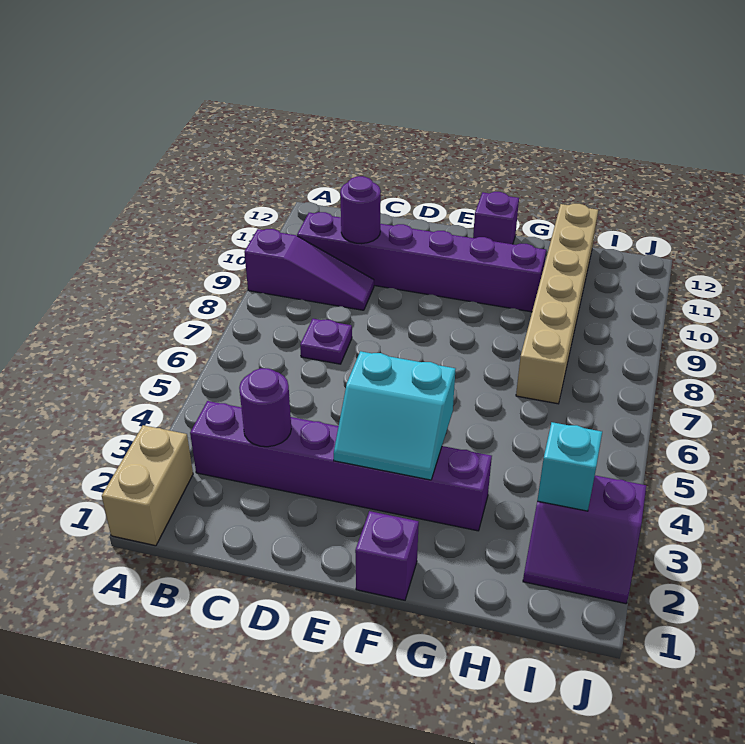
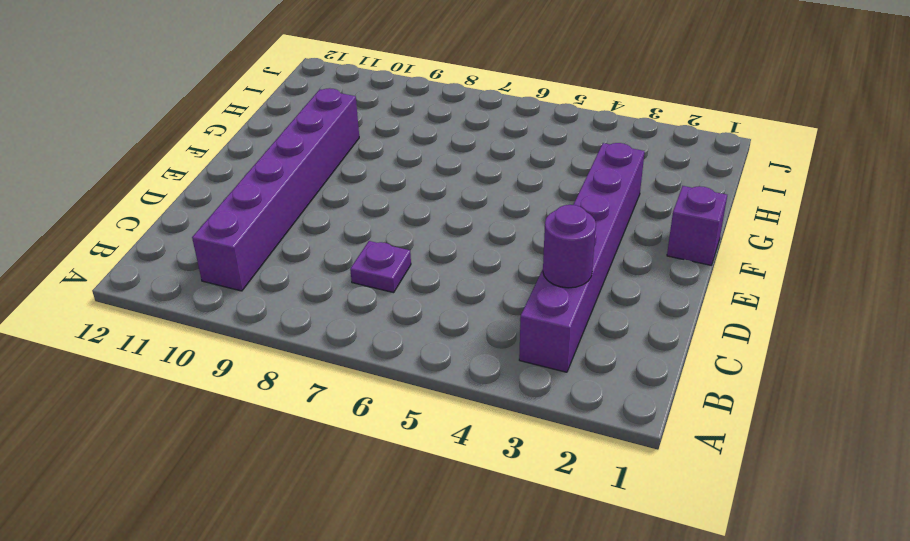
none -> tan brick A1:A2 level 1
none -> purple slope A9:C9 level 1 top A
none -> purple brick F12 level 1

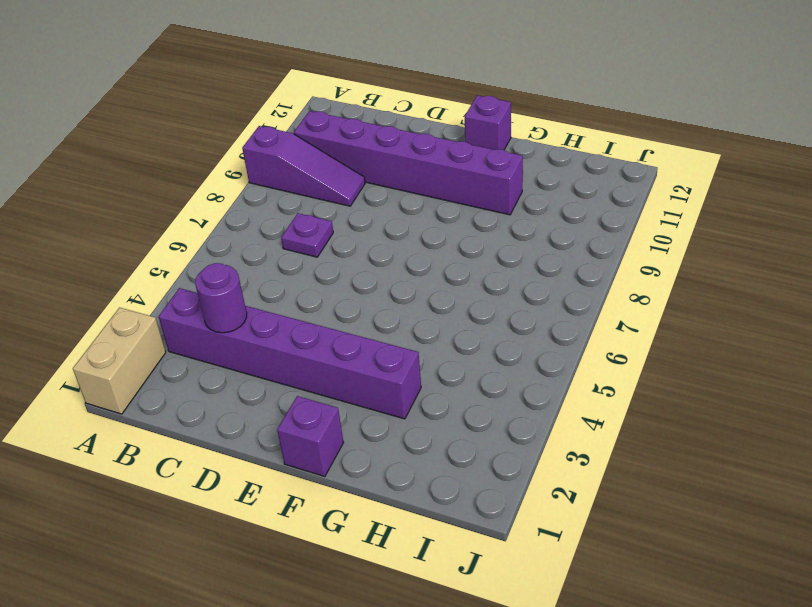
none -> tan brick H7:H12 level 1
none -> purple slope I2:J3 level 1 top 3
none -> purple round brick C10 level 2

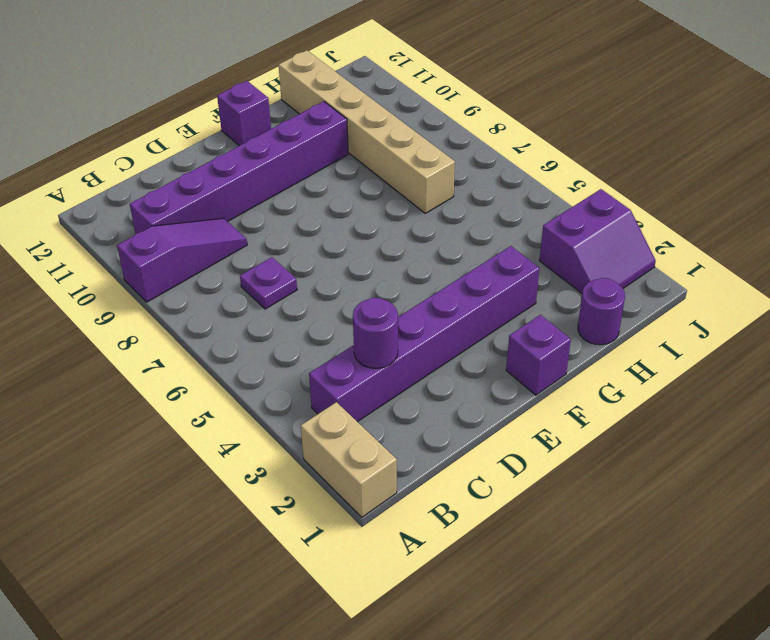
purple round brick H1 level 1 -> purple round brick C10 level 2
none -> cyan slope E3:F4 level 2 top 4
none -> cyan brick I3 level 2

